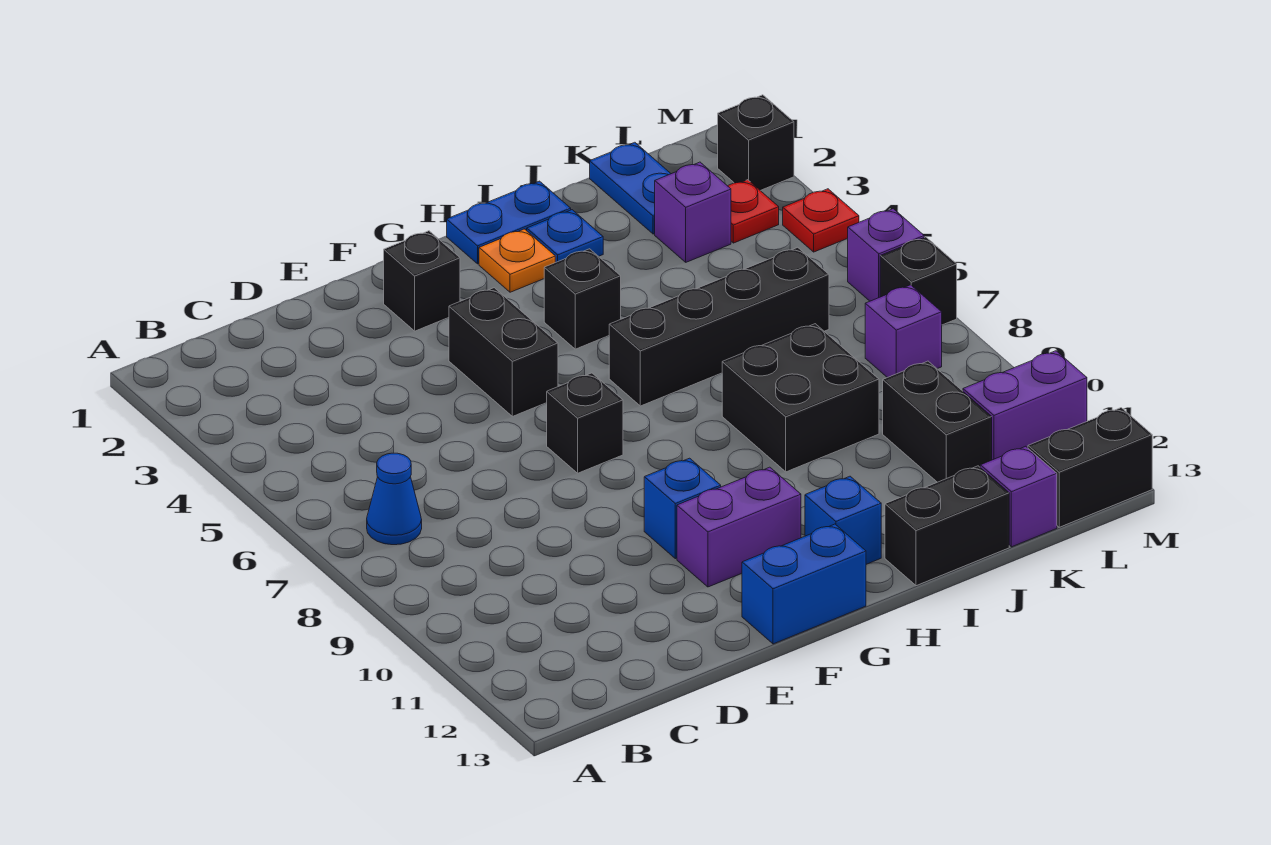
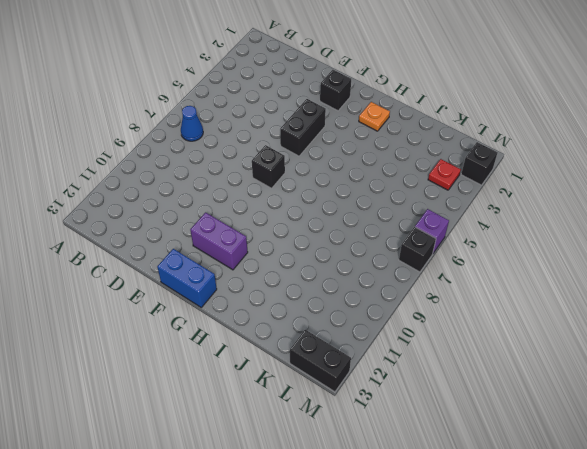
none -> blue brick F10 level 1
none -> blue plate H1:I1 level 1
none -> black brick H4 level 1

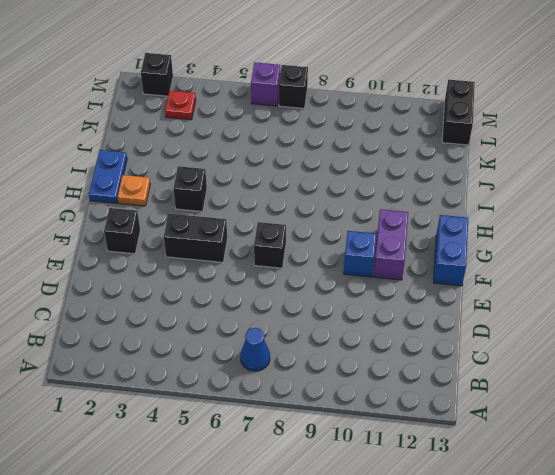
none -> black brick H6:K6 level 1
none -> blue brick H12 level 1
none -> blue plate I2 level 1

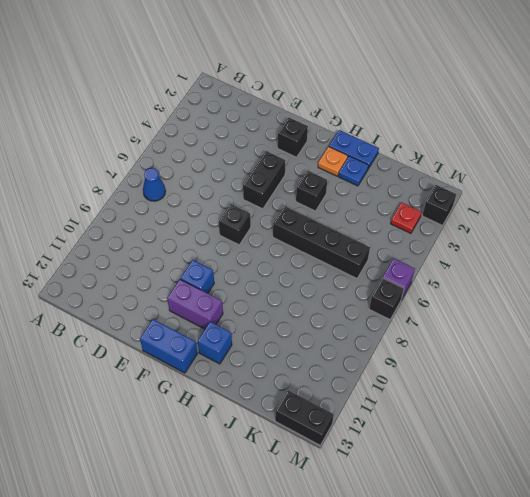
none -> black brick I8:J9 level 1
none -> black brick I13:J13 level 1
none -> blue plate K1:K2 level 1

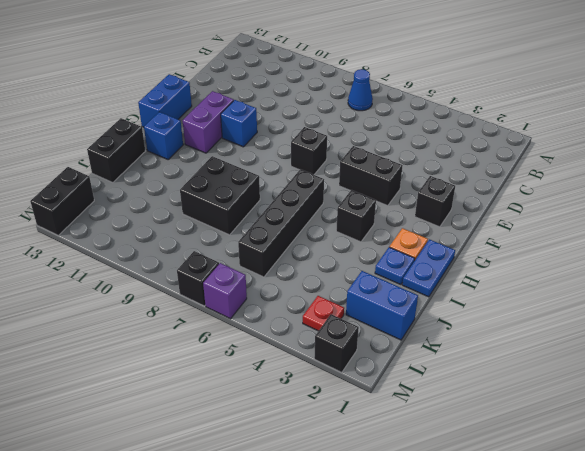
blue brick K1:K2 level 1 -> blue plate K1:K2 level 1
none -> purple brick K3 level 1
none -> black brick K10:K11 level 1
none -> purple brick K13 level 1

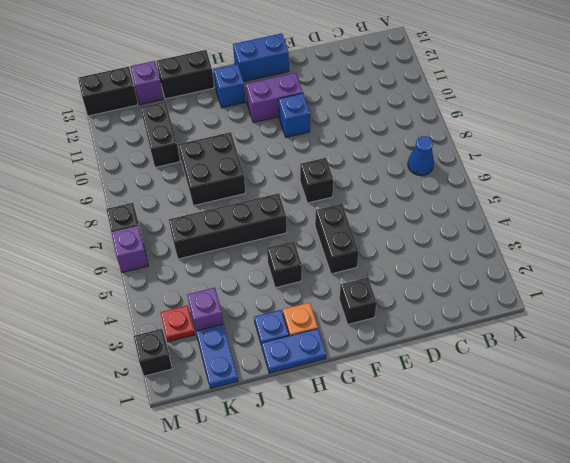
none -> purple brick L8 level 1
none -> purple brick L11:M11 level 1
none -> red plate M4 level 1

